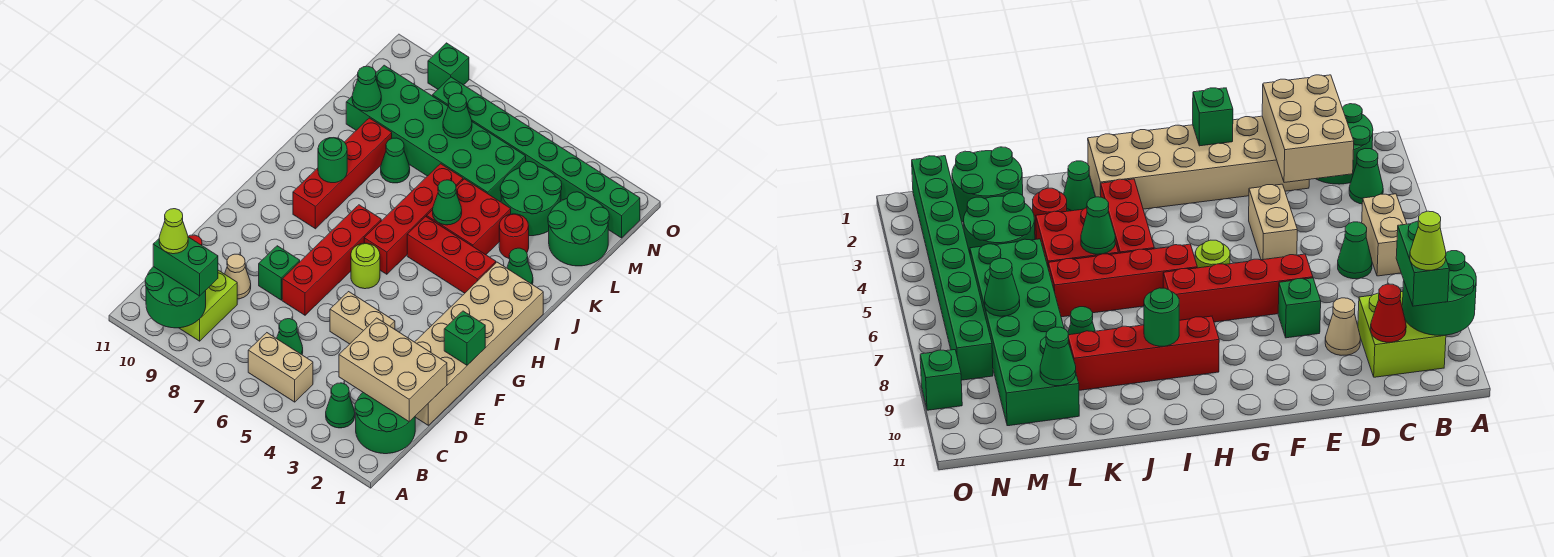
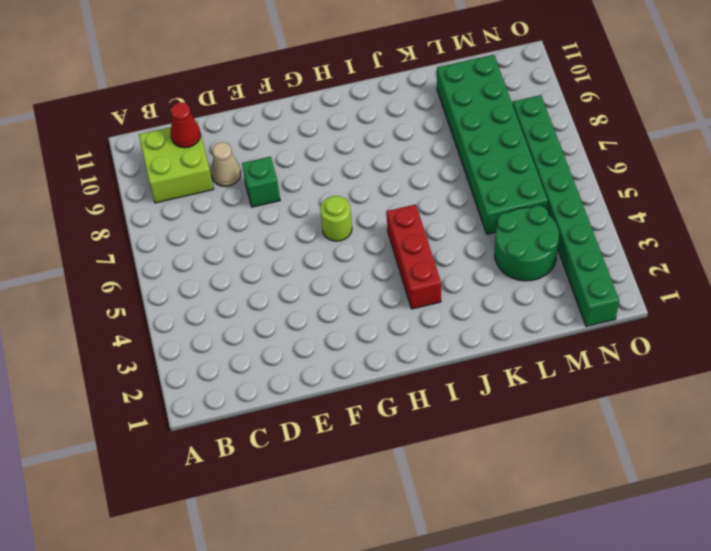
none -> green round brick B1:C2 level 1
none -> green cone B3 level 1
none -> tan brick B5:B6 level 1
none -> green cone C6 level 1

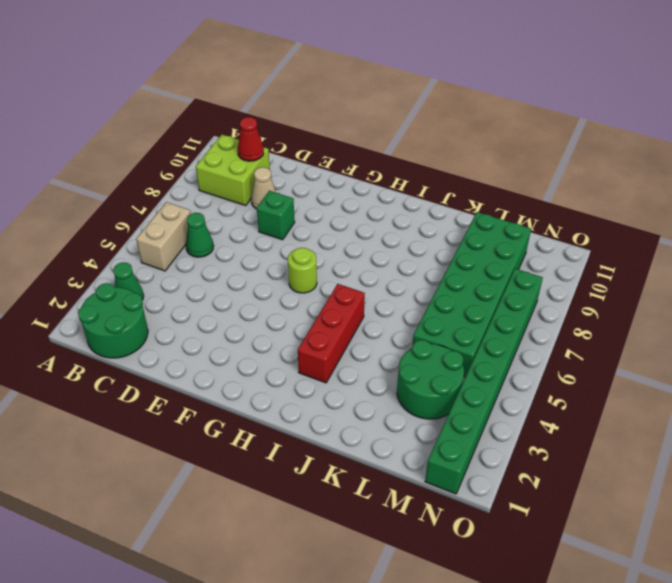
none -> tan brick D1:I2 level 1
none -> tan brick E4:E5 level 1
none -> red brick E7:H7 level 1
none -> red brick H6:K6 level 1

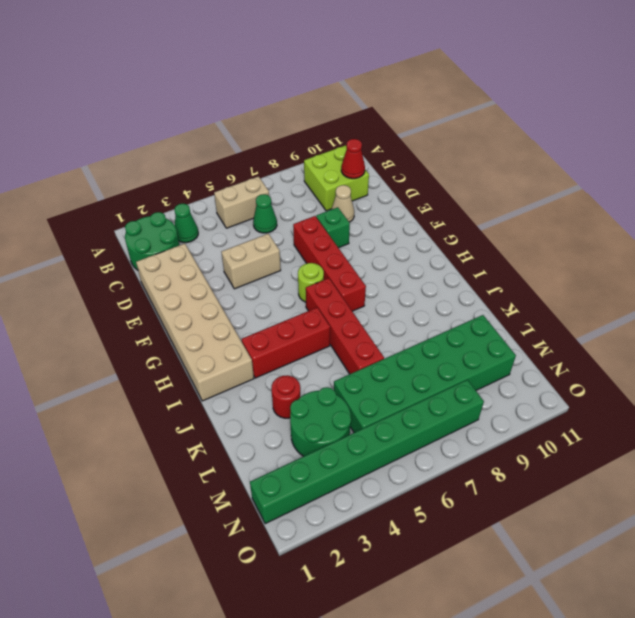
none -> red brick H9:K9 level 1
none -> green cone J2 level 1
none -> red brick J4:K5 level 1
none -> green cone K8 level 1

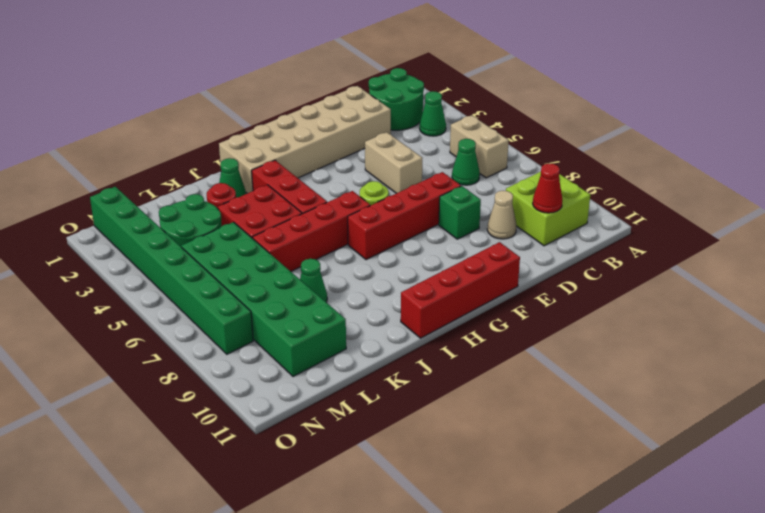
red brick F11:I11 level 1 -> red brick H9:K9 level 1
none -> green round brick L1:M2 level 1
none -> green brick O9 level 1
none -> green round brick A9:B10 level 2
none -> tan brick C1:D3 level 2

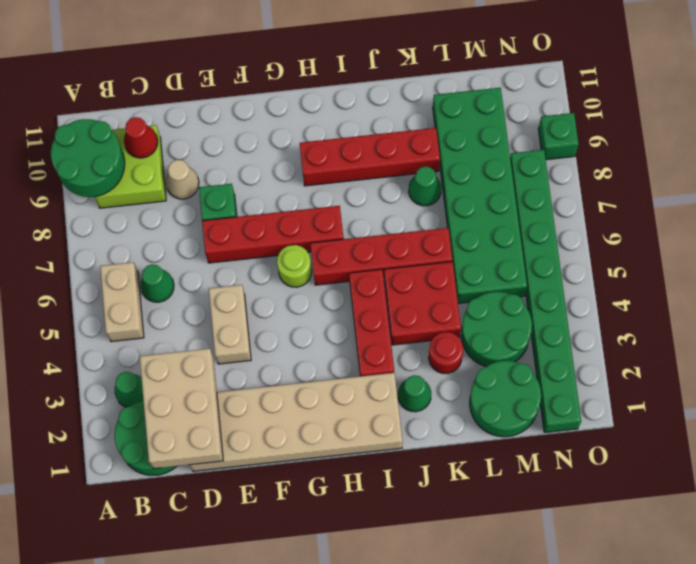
none -> green brick F1 level 2
none -> green round brick I9 level 2
none -> green cone J5 level 2
none -> green cone L10 level 2

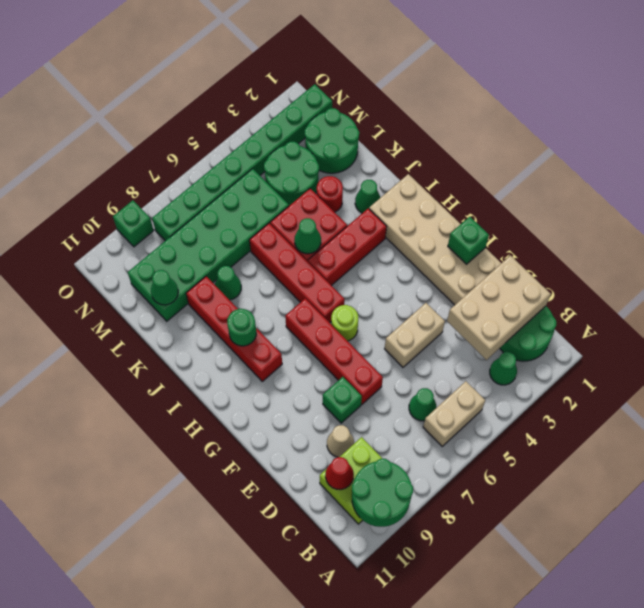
none -> green cone M7 level 2
none -> green brick B9:B10 level 3
none -> lime cone B10 level 4

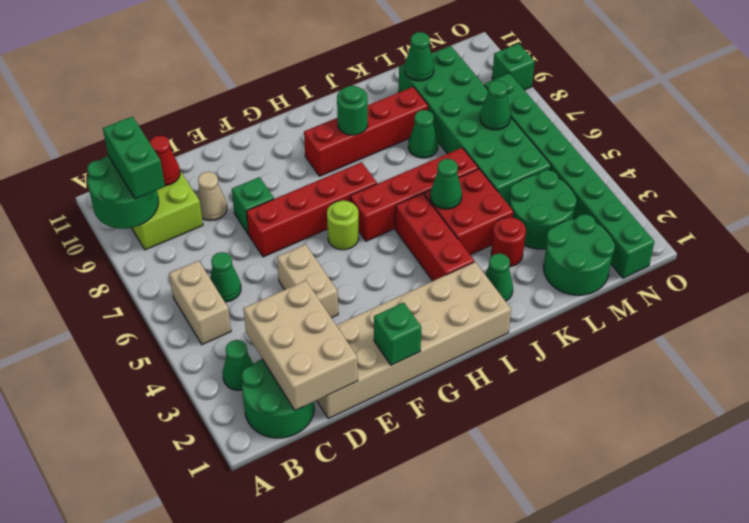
none -> lime cone B10 level 4

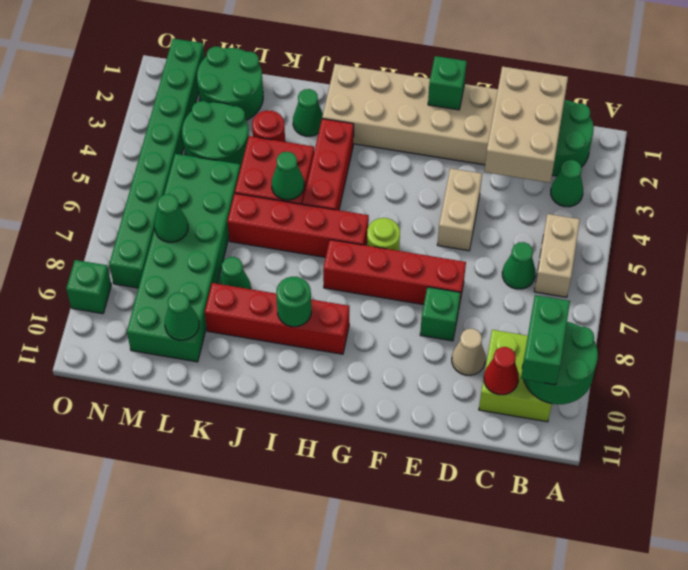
none -> lime cone B10 level 4

